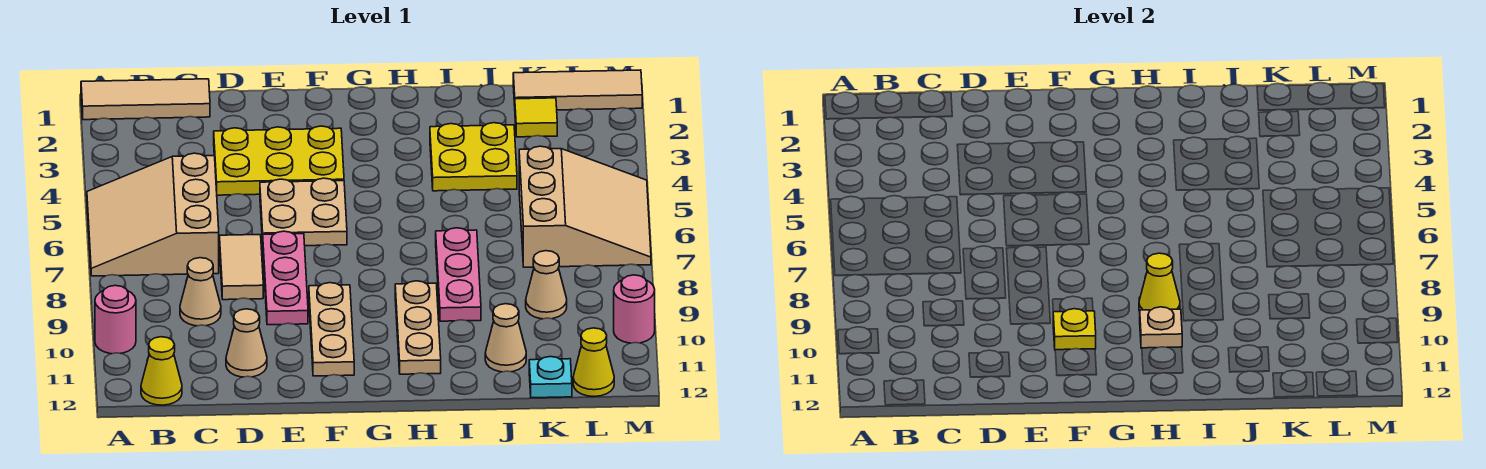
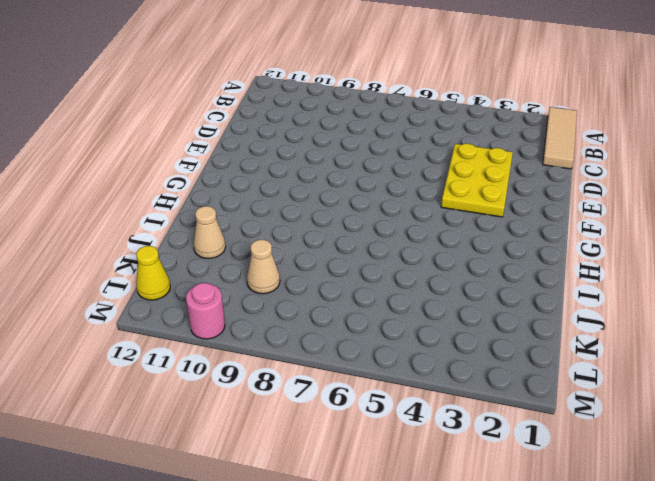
none -> tan slope A5:C7 level 1 top C
none -> pink round brick A10 level 1
none -> yellow cone B12 level 1

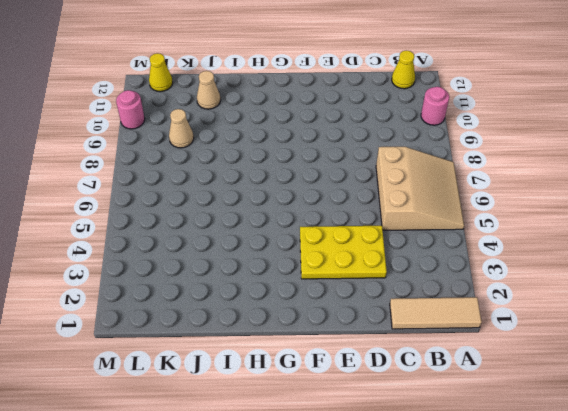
none -> tan cone C9 level 1
none -> tan tile D7:D8 level 1
none -> tan cone D11 level 1

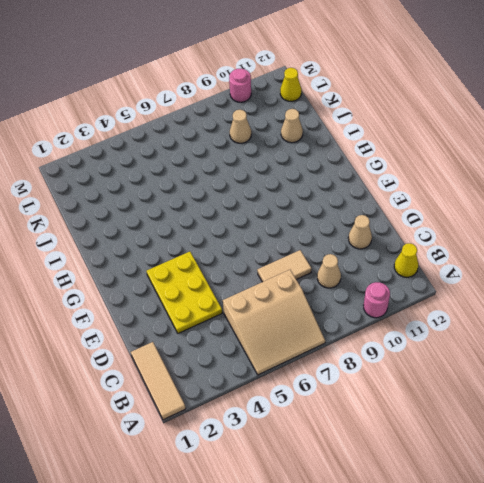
none -> tan plate E5:F6 level 1
none -> pink plate E7:E9 level 1
none -> tan plate F9:F11 level 1

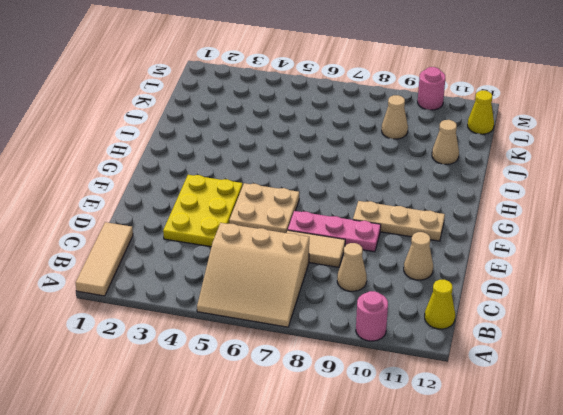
none -> tan plate H9:H11 level 1
none -> yellow plate I3:J4 level 1
none -> pink plate I7:I9 level 1

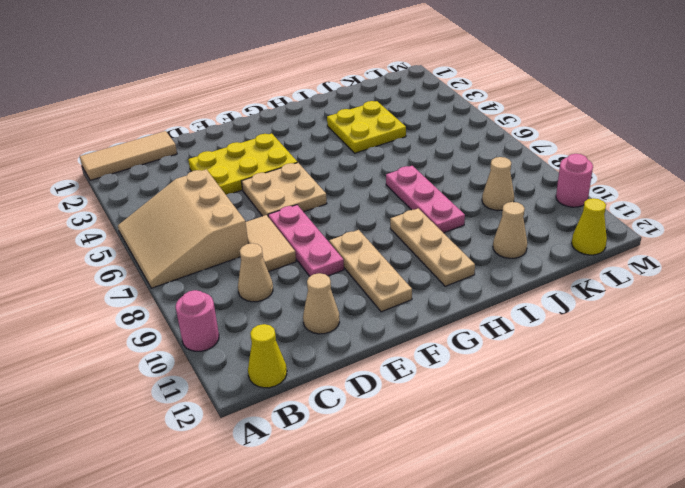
none -> tan tile K1:M1 level 1
none -> yellow tile K2 level 1
none -> tan slope K5:M7 level 1 top K

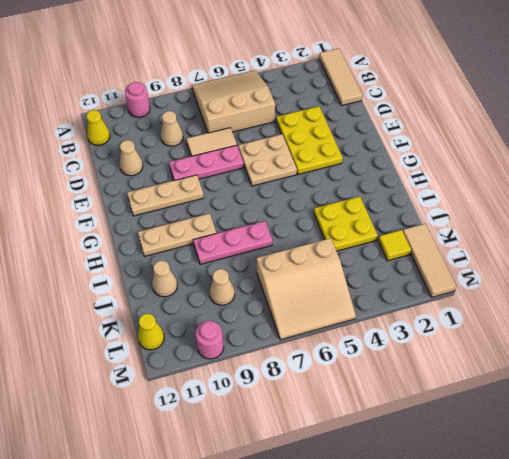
none -> cyan plate K12 level 1
none -> yellow plate F10 level 2
none -> yellow cone H9 level 2

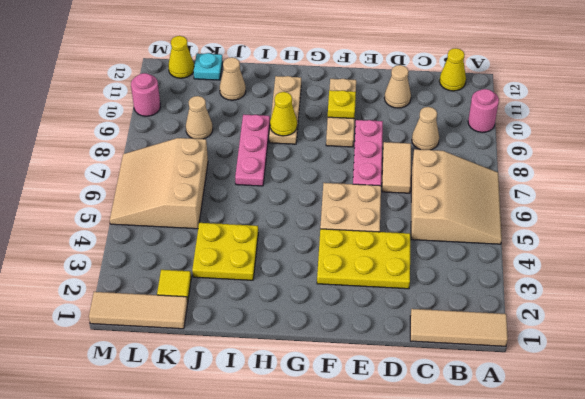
none -> tan plate H10 level 2

